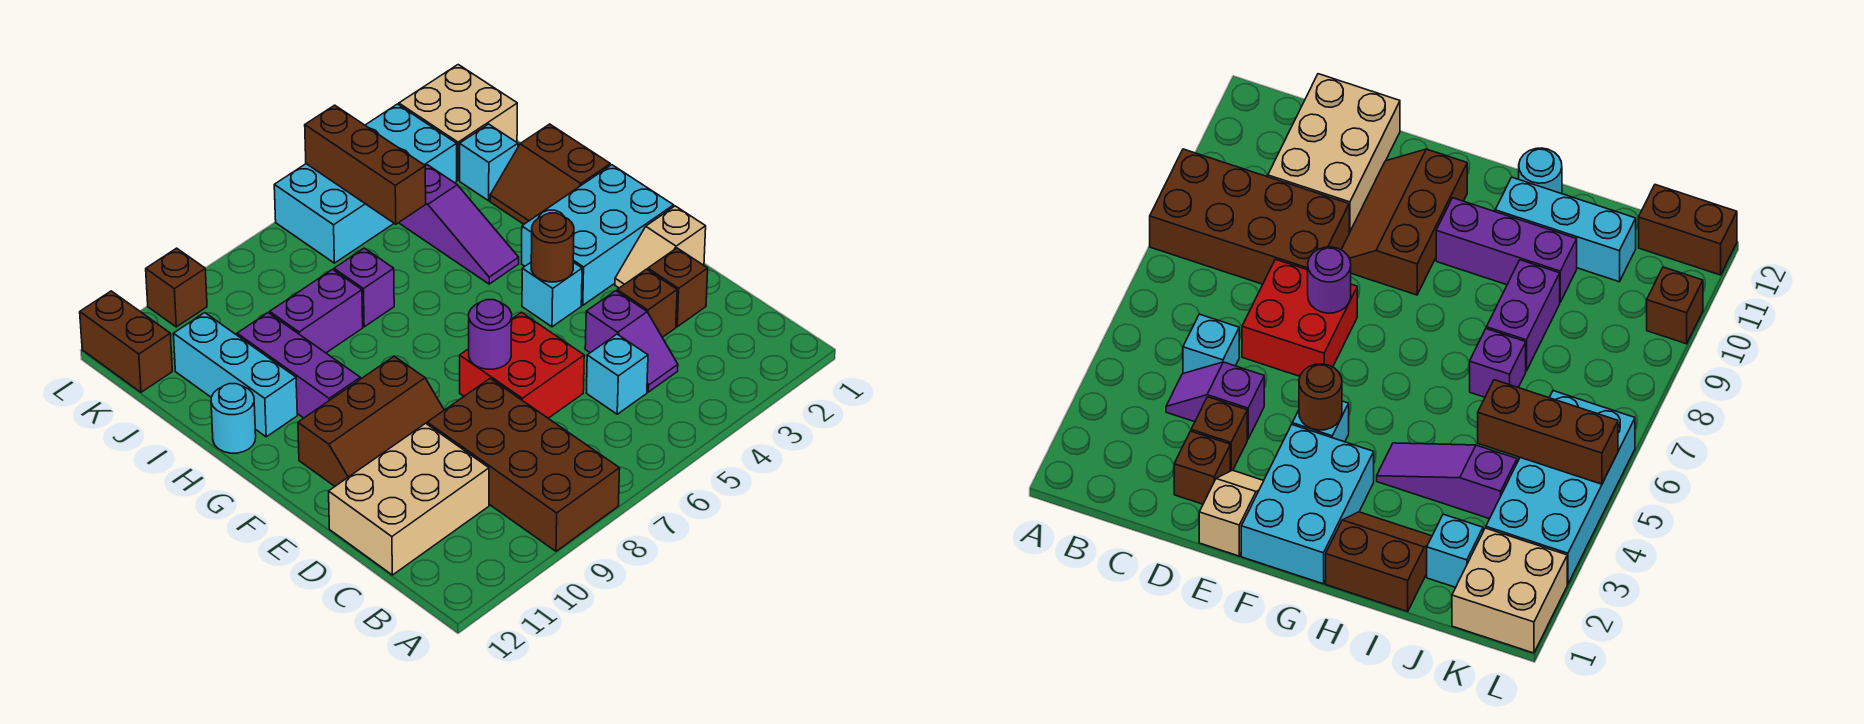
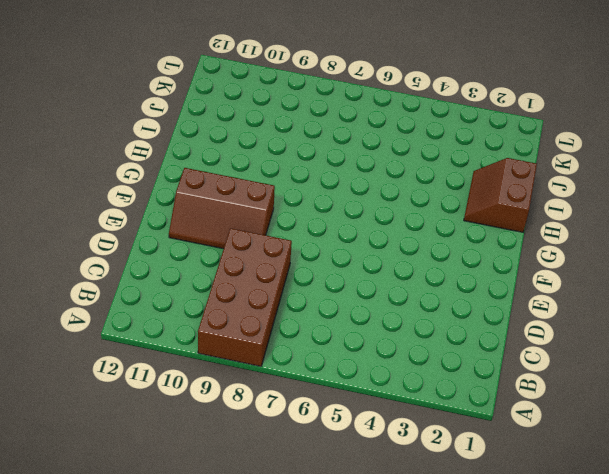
none -> purple slope C4:D4 level 1 top D
none -> cyan brick C5 level 1
none -> tan brick C10:D12 level 1

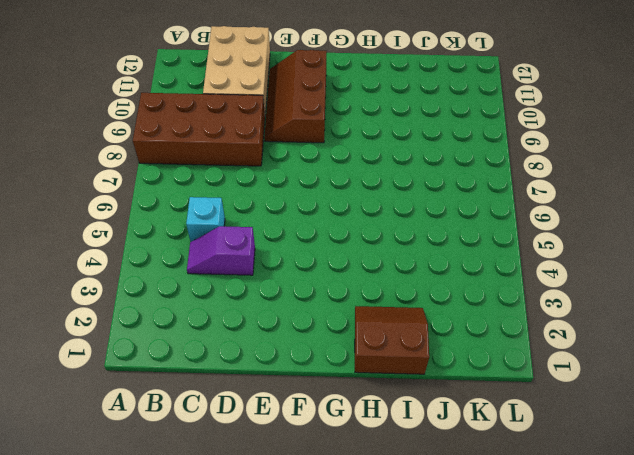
none -> brown brick D2 level 1
none -> brown brick D3 level 1
none -> red brick D6:E7 level 1

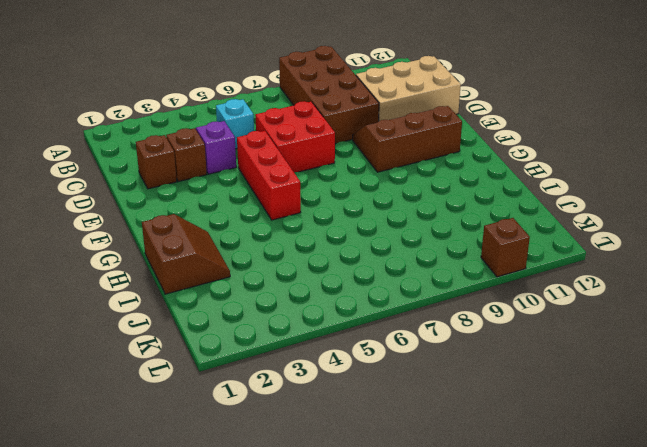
red brick E5:G5 level 1 -> none
none -> tan slope E1:E2 level 1 top 1
none -> cyan brick F1:G3 level 1
none -> cyan brick F4 level 1

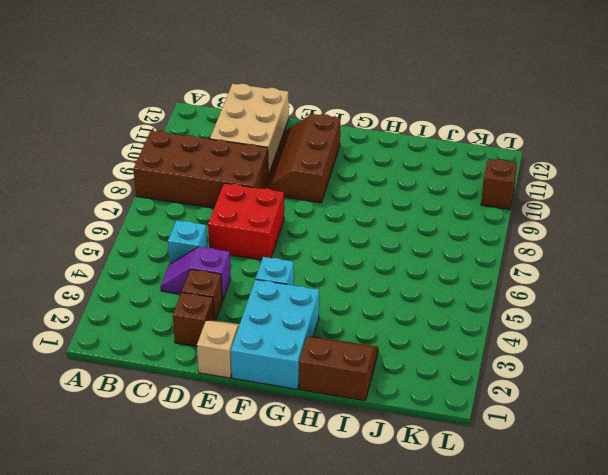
none -> purple brick G10:I10 level 1
none -> purple slope H4:J4 level 1 top J
none -> cyan brick H11:J11 level 1

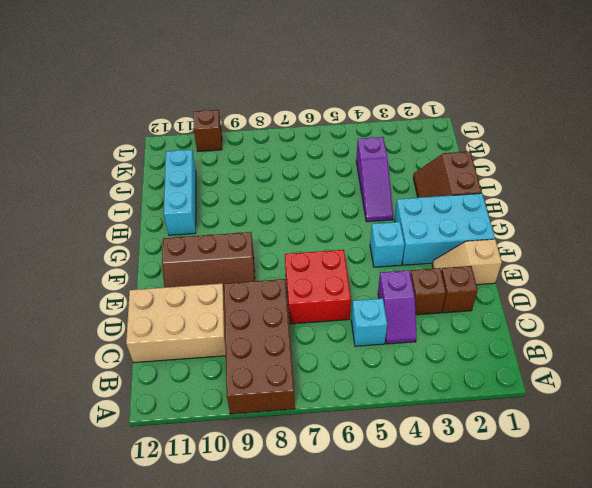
none -> purple brick G10:I10 level 1
none -> cyan round brick H12 level 1
none -> purple brick I7 level 1

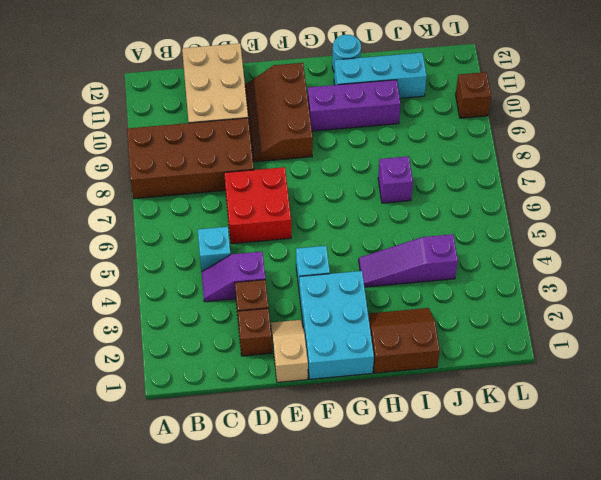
none -> purple brick I8:I9 level 1
none -> cyan brick J2 level 1
none -> tan brick K1:L2 level 1

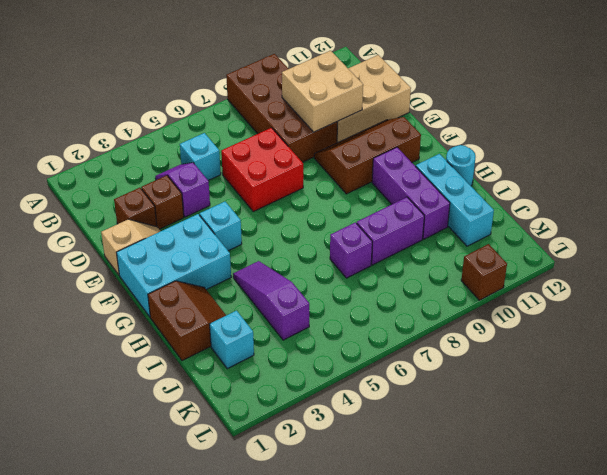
tan brick C9:D10 level 2 -> tan brick K1:L2 level 1
none -> cyan brick K3:L6 level 1
none -> brown brick K12:L12 level 1
none -> purple round brick E7 level 2

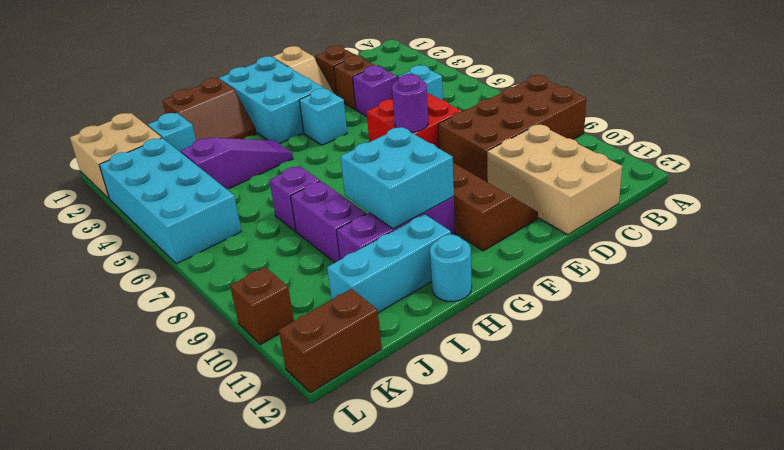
cyan brick G9:H10 level 2 -> none
none -> brown round brick F4 level 2
none -> brown brick J5:L5 level 2

